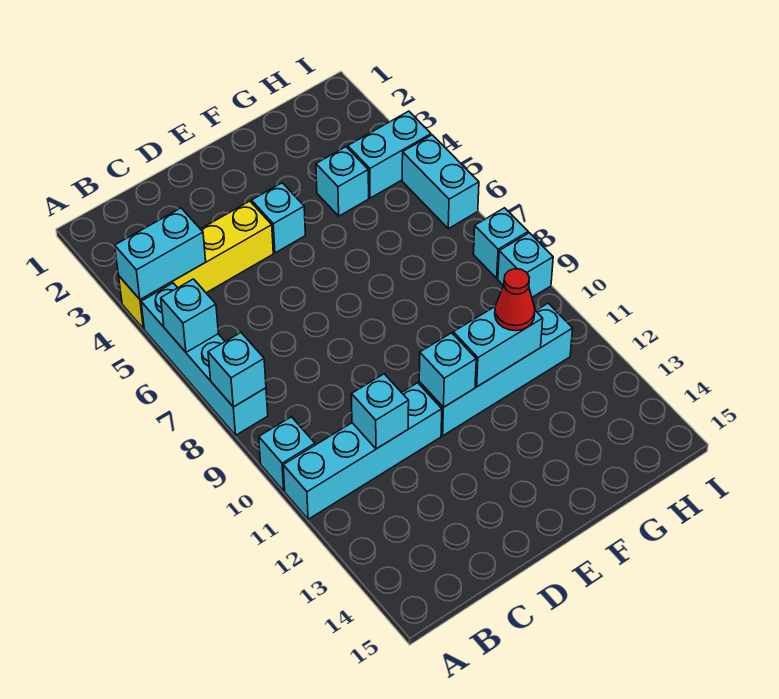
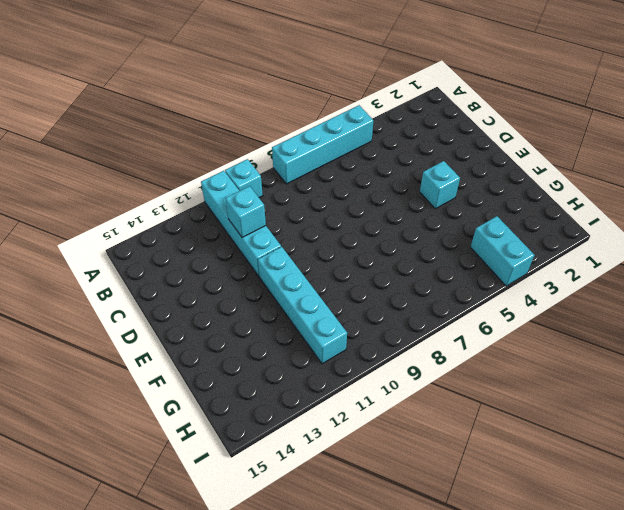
none -> yellow brick A4:D4 level 1
none -> cyan brick G4 level 1
none -> cyan brick I5:I6 level 1

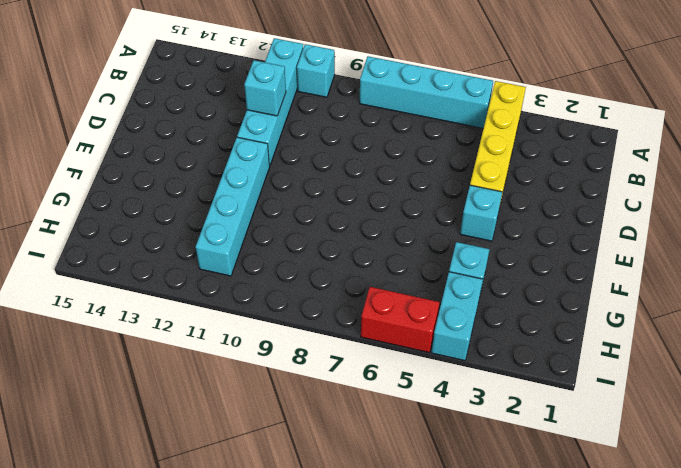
red brick I5:I6 level 1 -> cyan brick I5:I6 level 1
none -> cyan brick I8 level 1
none -> cyan brick I9 level 1
none -> cyan brick A4:B4 level 2

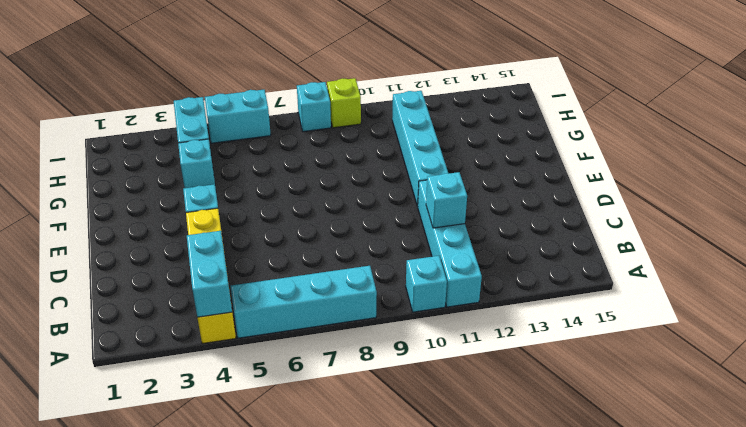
lime brick I9 level 1 -> cyan brick I9 level 1
none -> cyan brick A6 level 2
none -> cyan brick A8 level 2
none -> cyan brick E11 level 2

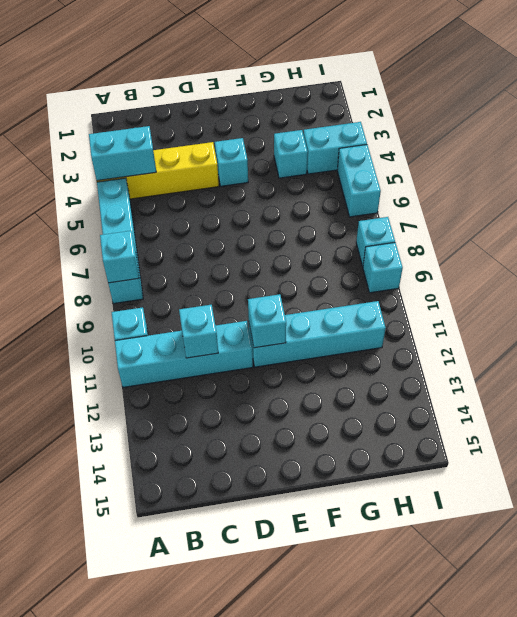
none -> cyan brick A6 level 2
none -> cyan brick F11:G11 level 2
none -> red cone G11 level 3

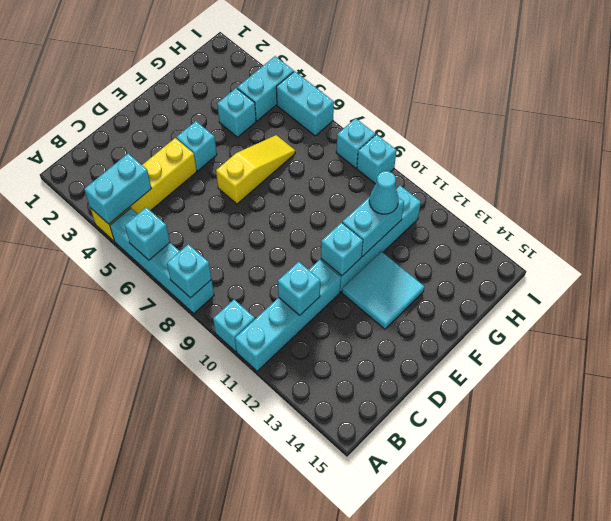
yellow slope E6:G6 level 1 top E -> none
cyan tile E12:F13 level 1 -> none
cyan cone G11 level 3 -> red cone G11 level 3

